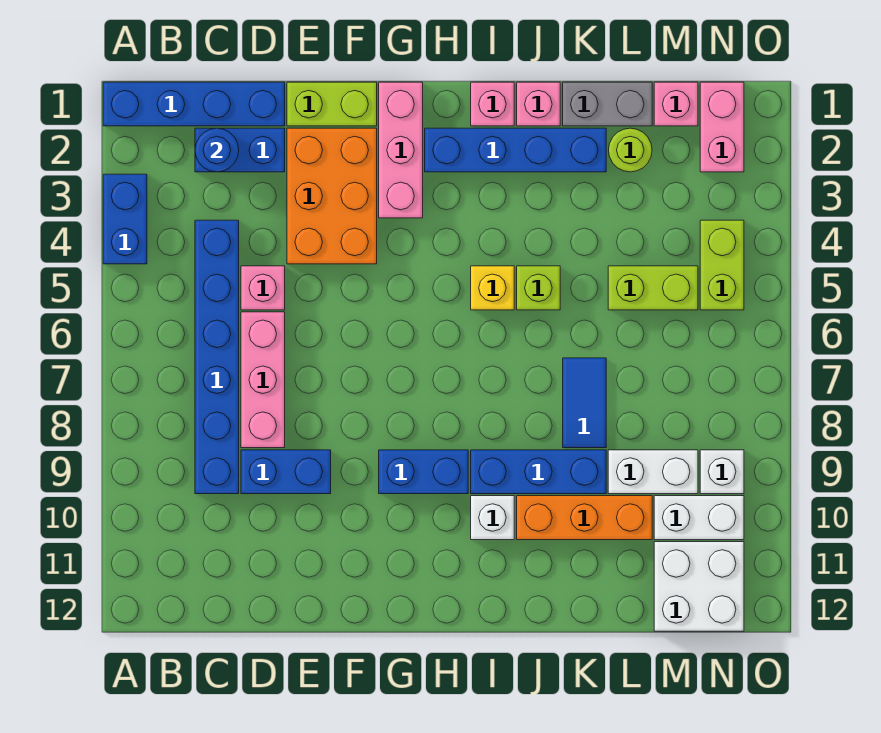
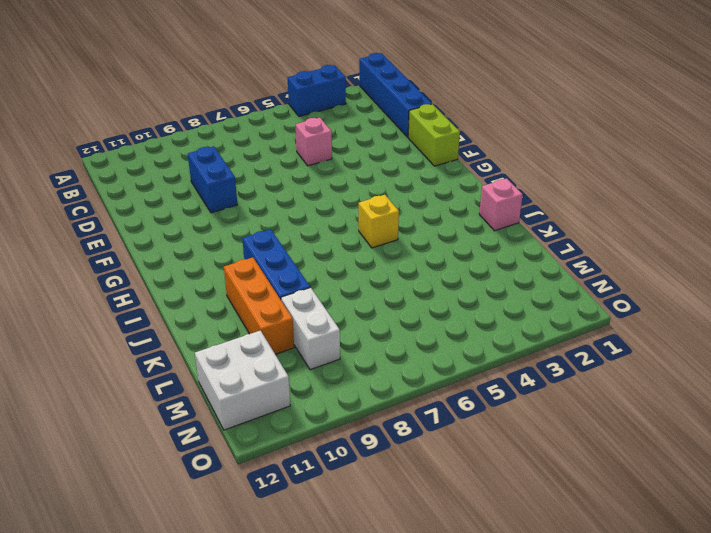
none -> blue brick C2:D2 level 1
none -> blue brick C4:C9 level 1
none -> pink brick D6:D8 level 1
none -> orange brick E2:F4 level 1

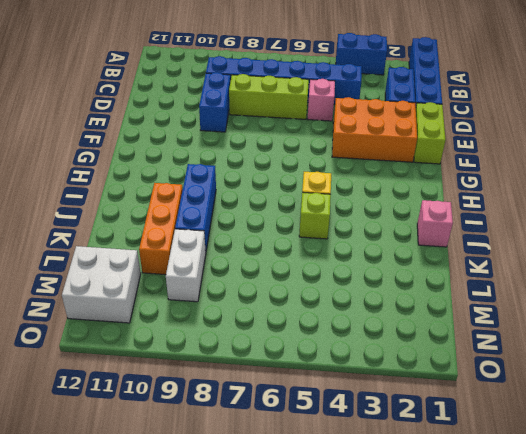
lime brick D6:D8 level 1 -> pink brick D6:D8 level 1
none -> pink brick G1:G3 level 1
none -> blue brick G9:H9 level 1
none -> blue brick H2:K2 level 1
none -> pink brick I1 level 1

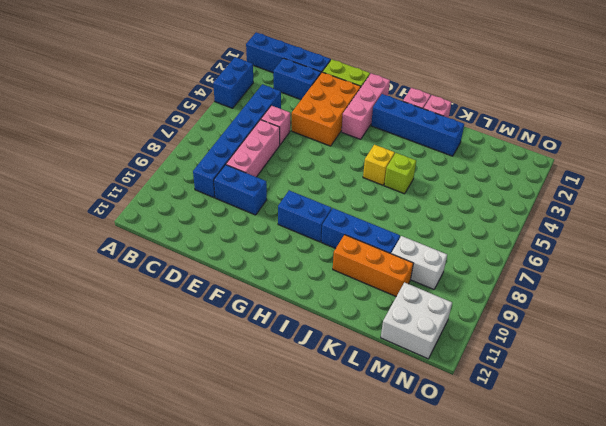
none -> white brick I10 level 1
none -> grey brick K1:L1 level 1
none -> blue tile K7:K8 level 1
none -> lime round brick L2 level 1

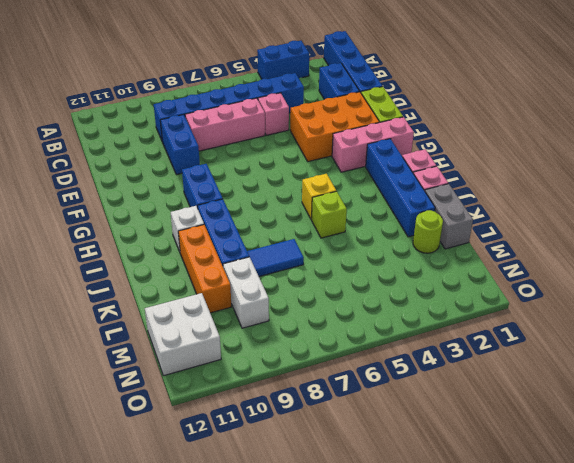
none -> lime brick L5:M5 level 1
none -> pink brick M1 level 1
none -> white brick M10:N10 level 1
none -> pink brick N1:N2 level 1

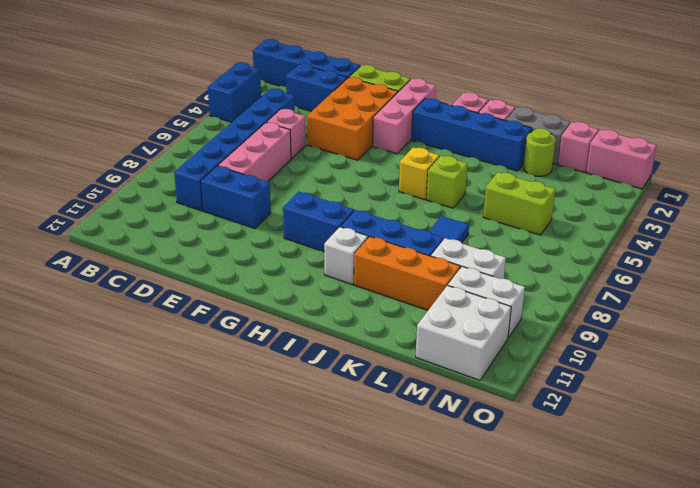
pink brick N1:O1 level 1 -> pink brick N1:N2 level 1
none -> lime brick N4:N5 level 1
none -> white brick N9 level 1
none -> blue round brick C2 level 2

